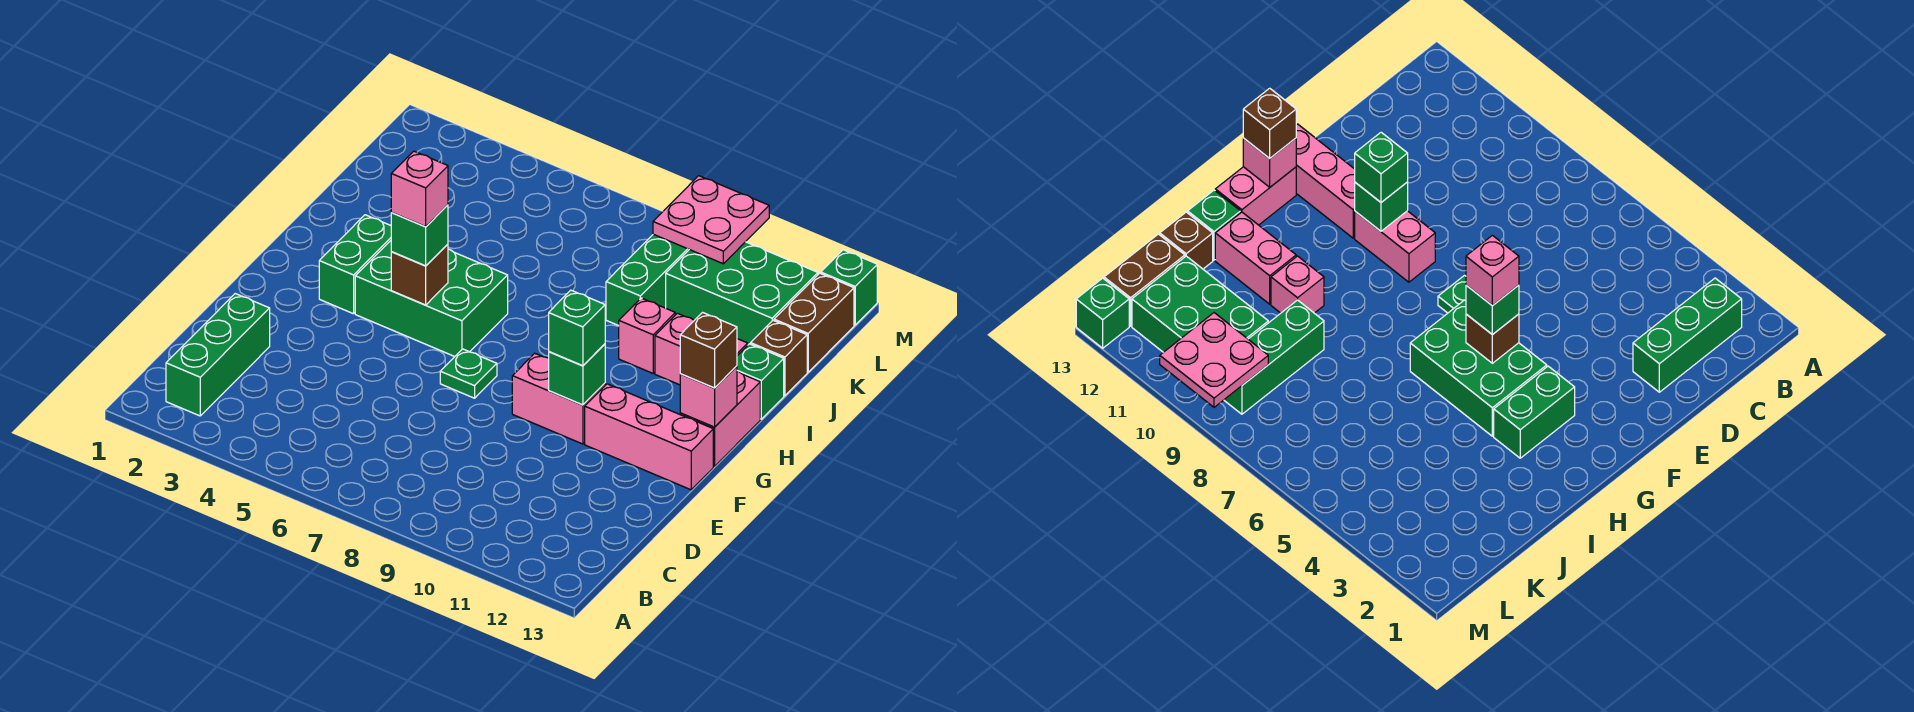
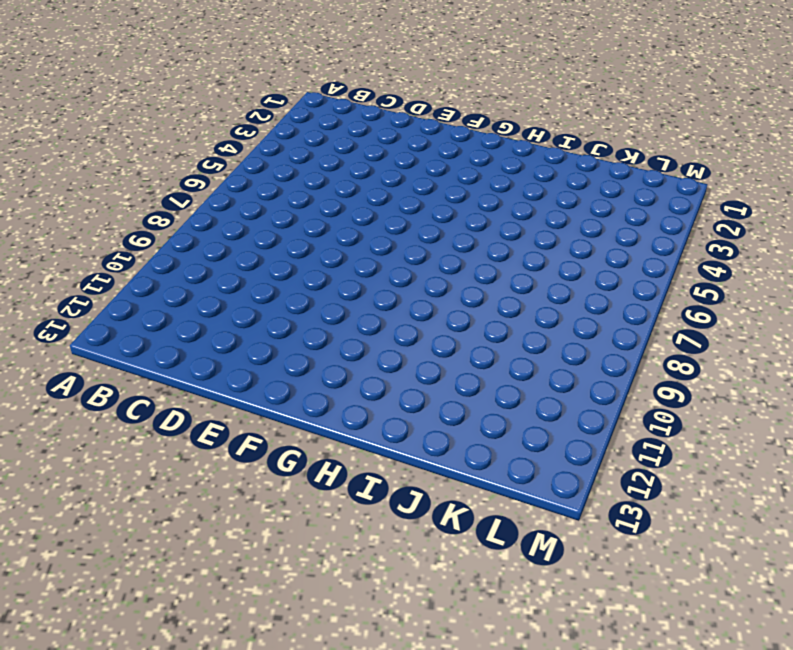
none -> green brick B2:D2 level 1
none -> green plate F7 level 1
none -> pink brick F9:F10 level 1

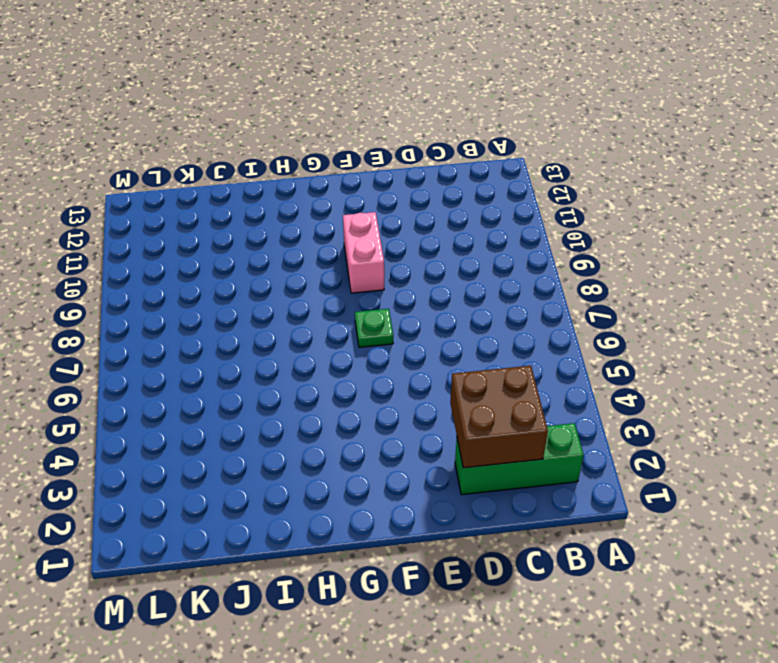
brown brick C2:D3 level 2 -> none
none -> pink brick F11:F13 level 1
none -> green brick G3:H3 level 1
none -> green brick G4:H6 level 1

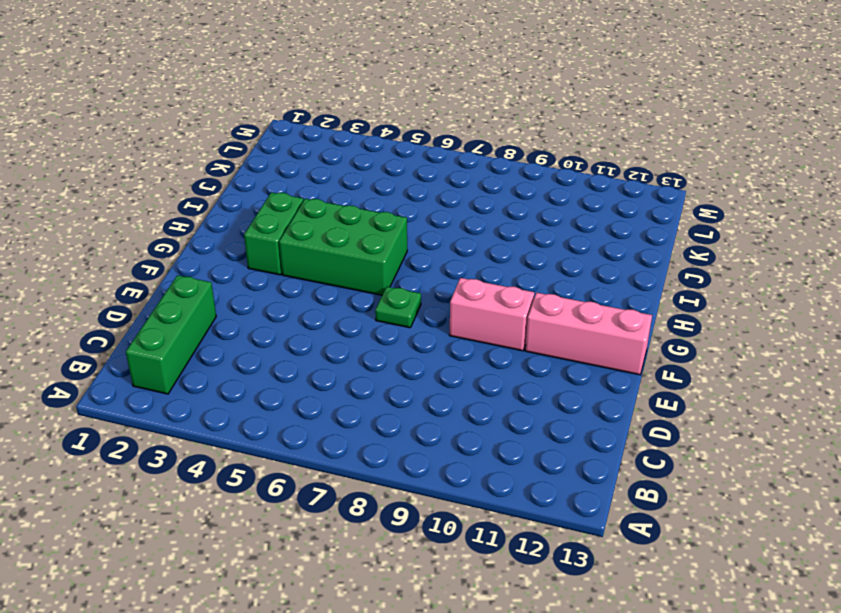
none -> pink brick G13:H13 level 1
none -> pink brick I10 level 1
none -> pink brick I11:I12 level 1

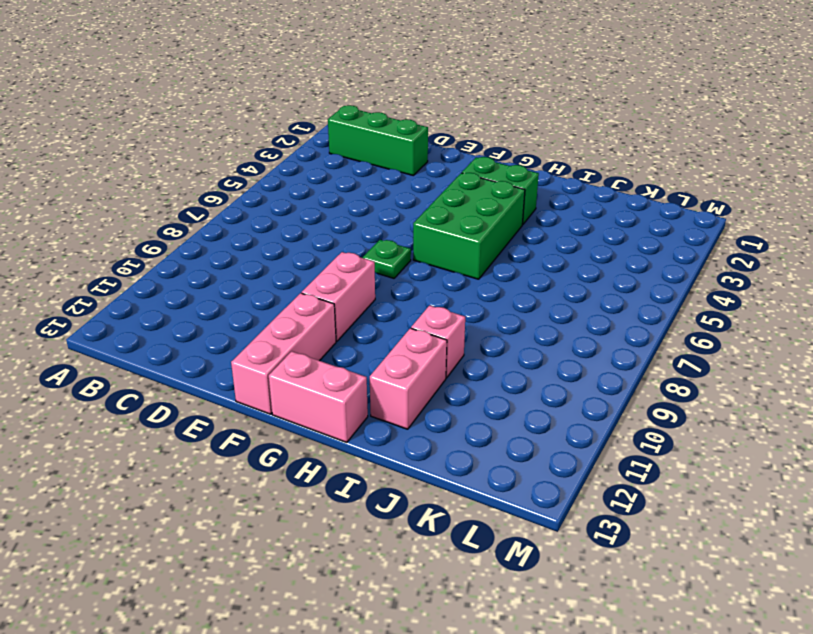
none -> green brick I13 level 1
none -> green brick J9:L9 level 1
none -> brown brick J13 level 1

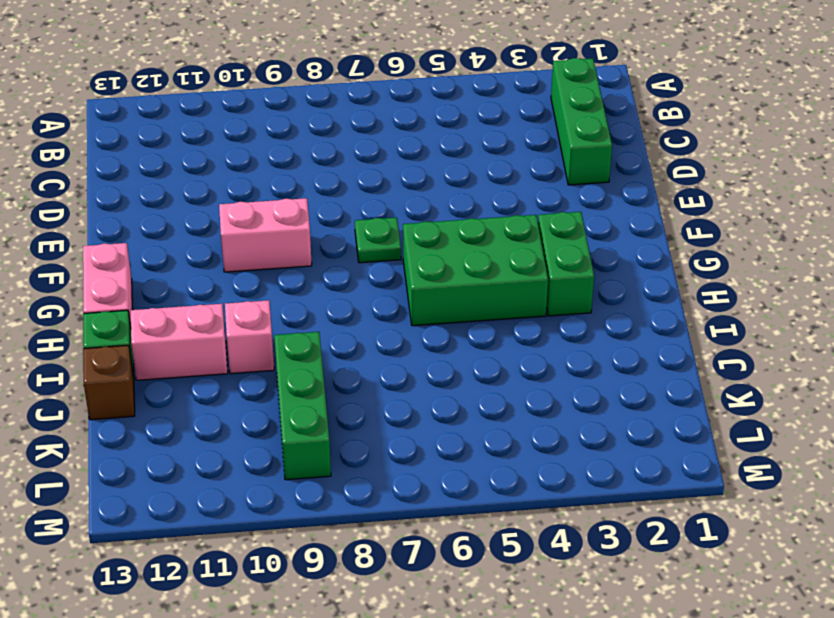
none -> pink brick F11:F13 level 1
none -> green brick K10:L12 level 1
none -> brown brick K13:L13 level 1

